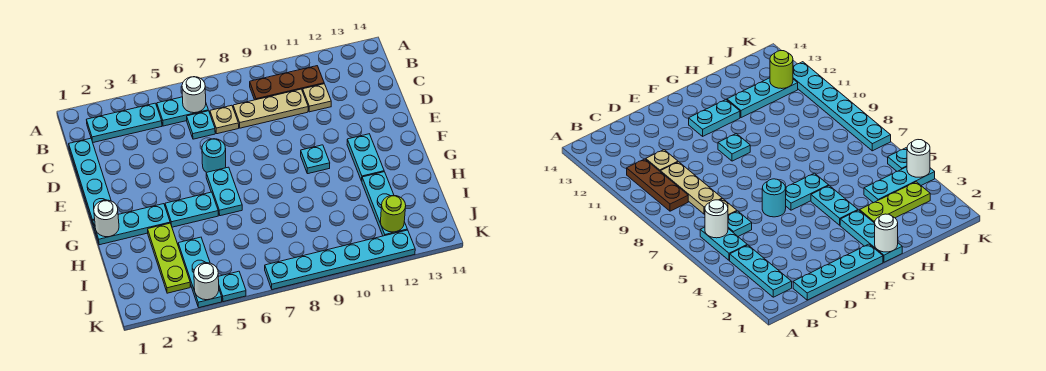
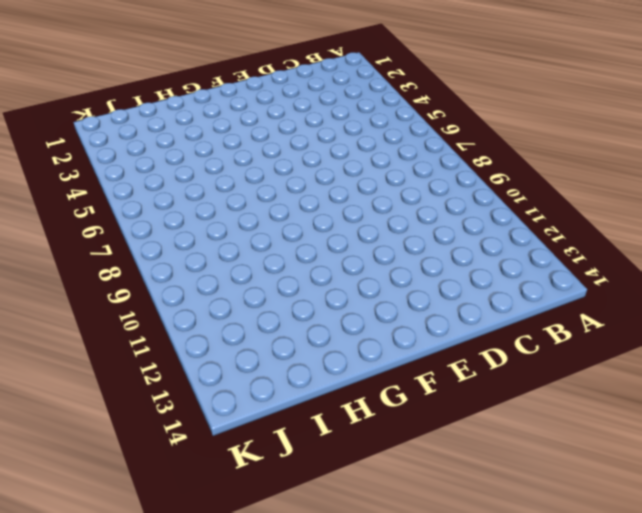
none -> cyan plate B2:B4 level 1
none -> cyan plate B5:B6 level 1
none -> brown plate B9:B11 level 1

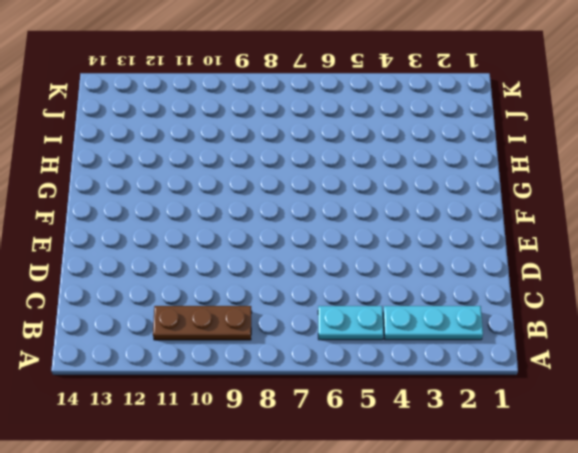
none -> cyan plate C1:F1 level 1
none -> cyan plate C6 level 1
none -> tan plate C7 level 1

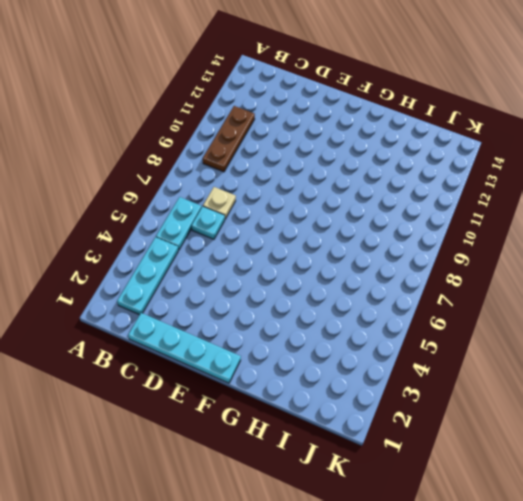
none -> tan plate C8:C10 level 1
none -> tan plate C11 level 1
none -> cyan round brick E6 level 1

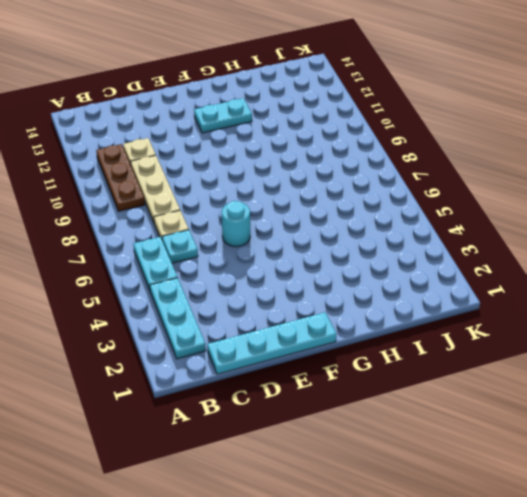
none -> cyan plate F6:G6 level 1
none -> cyan plate F10 level 1
none -> cyan plate G1:G3 level 1

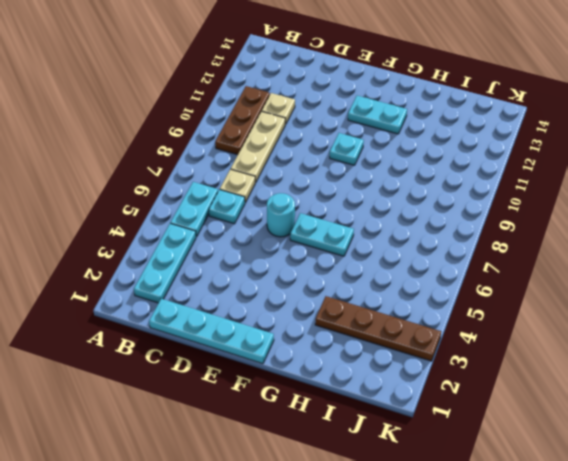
brown plate H3:K3 level 1 -> lime plate H3:J3 level 1
none -> cyan plate G1:G3 level 1
none -> cyan plate G4:G5 level 1
none -> cyan plate H12:J12 level 1

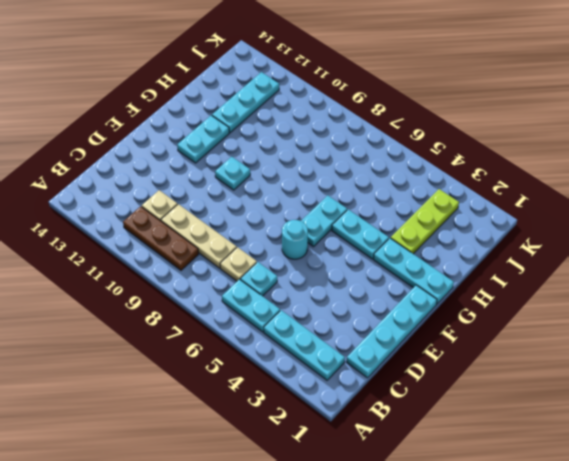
none -> cyan plate I4:K4 level 1
none -> cyan plate K5 level 1
none -> cyan plate K7:K12 level 1

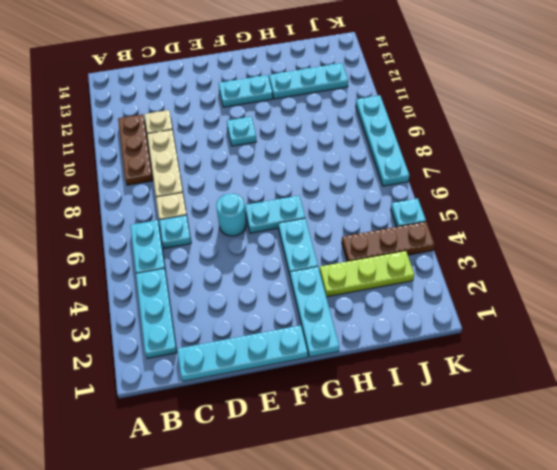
brown plate I4:K4 level 1 -> cyan plate I4:K4 level 1
cyan plate K7:K10 level 1 -> cyan plate K7:K12 level 1
none -> white round brick B6 level 2
none -> white round brick G1 level 2
none -> lime round brick J12 level 2

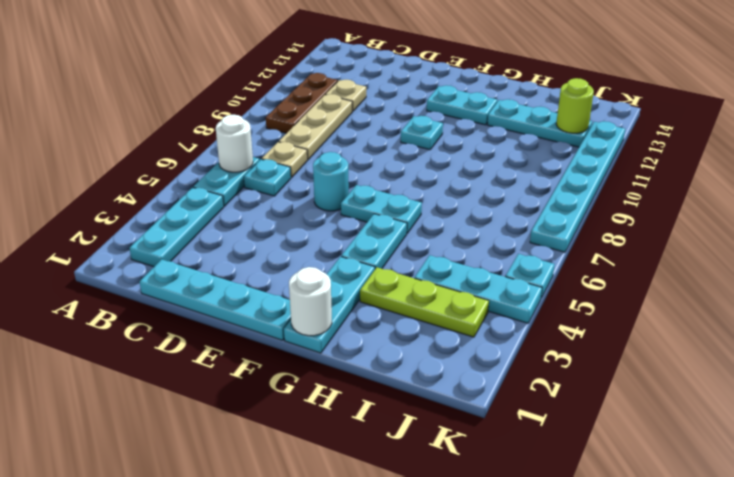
none -> white round brick K4 level 2

